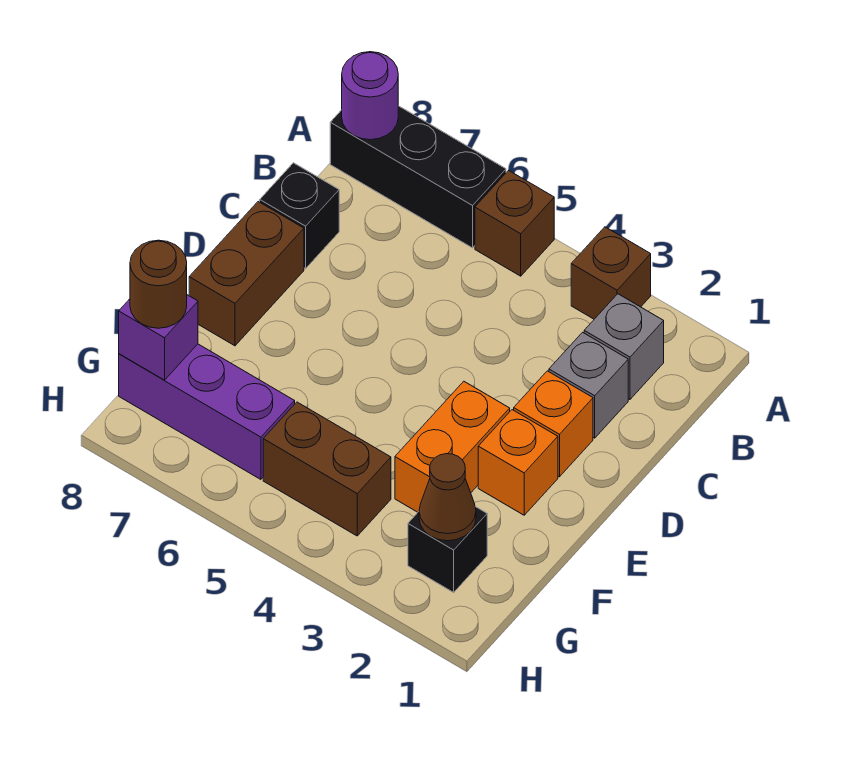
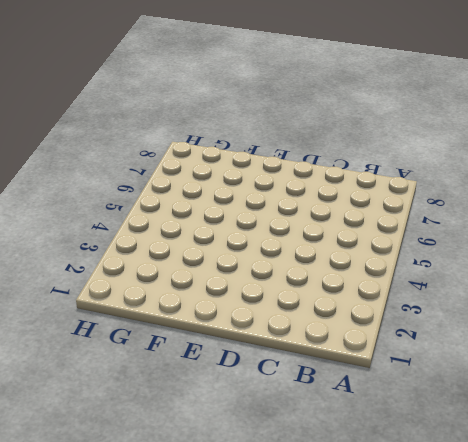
none -> brown brick A3 level 1
none -> brown brick A5 level 1
none -> black brick A6:A8 level 1

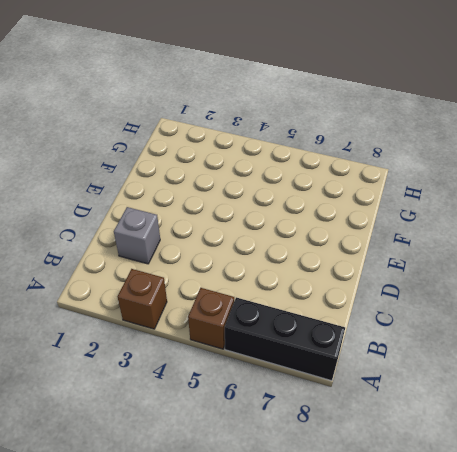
none -> grey brick B2 level 1
none -> black brick C8 level 1
none -> orange brick D2 level 1

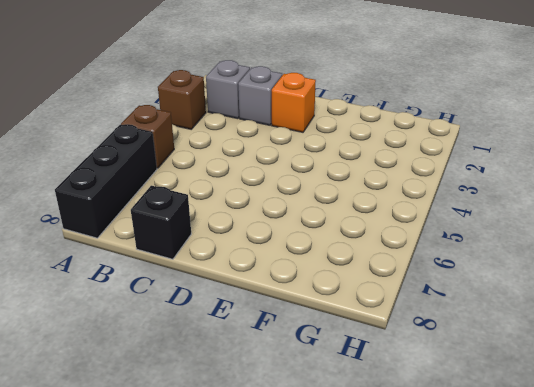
none -> brown brick D8:E8 level 1
none -> orange brick E2 level 1
none -> orange brick E3:F3 level 1

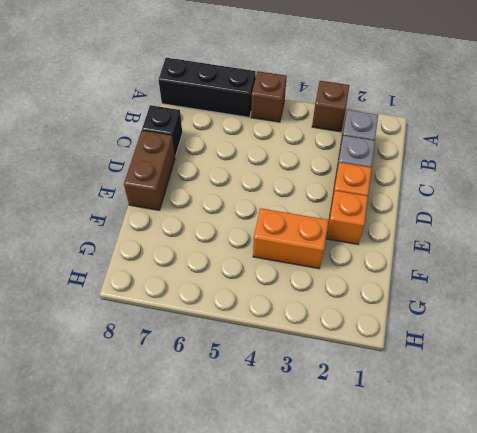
orange brick F3:F4 level 1 -> orange brick E3:F3 level 1
none -> black brick G2 level 1
none -> brown brick G4:G5 level 1
none -> purple brick G6:G8 level 1

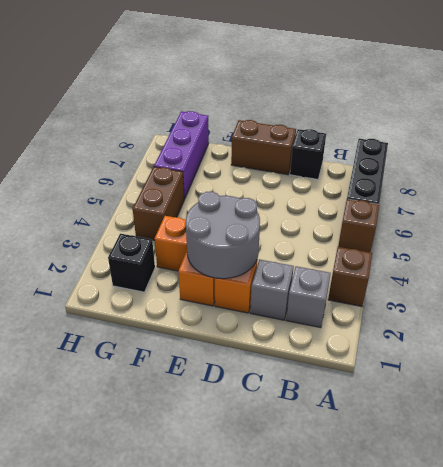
grey round brick D2:E3 level 2 -> none
none -> purple round brick A8 level 2
none -> brown cone G2 level 2
none -> purple brick G8 level 2

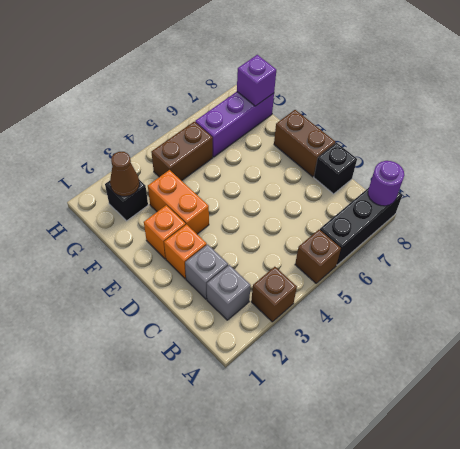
none -> brown round brick G8 level 3

